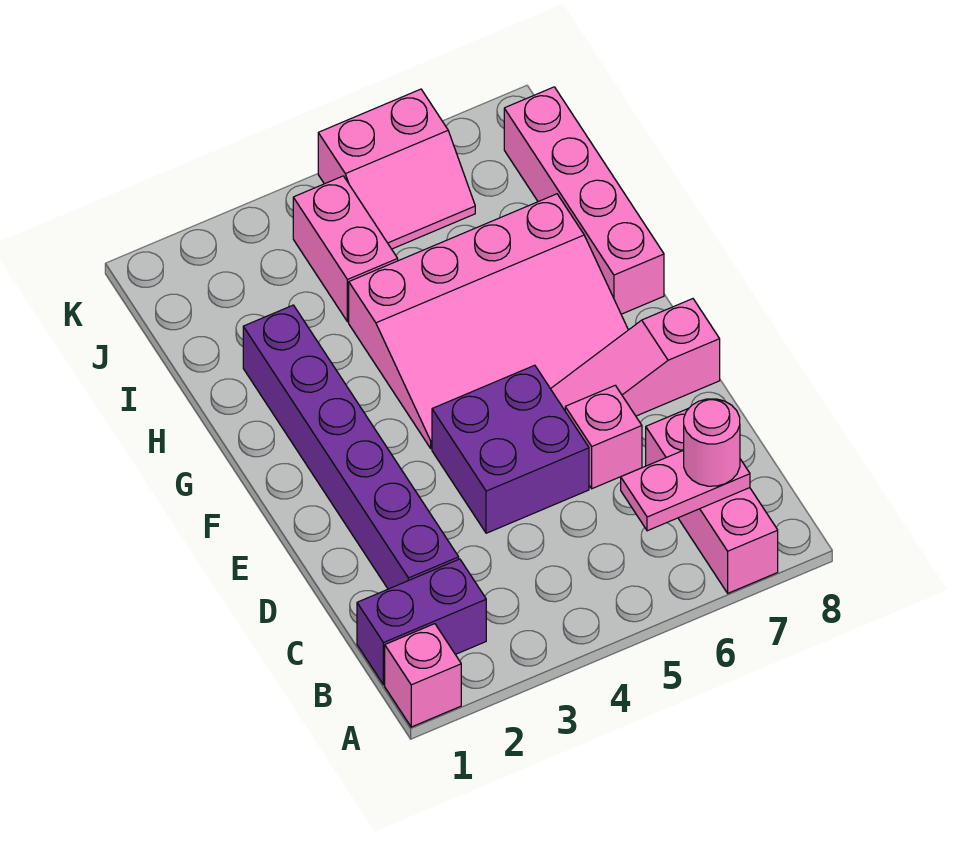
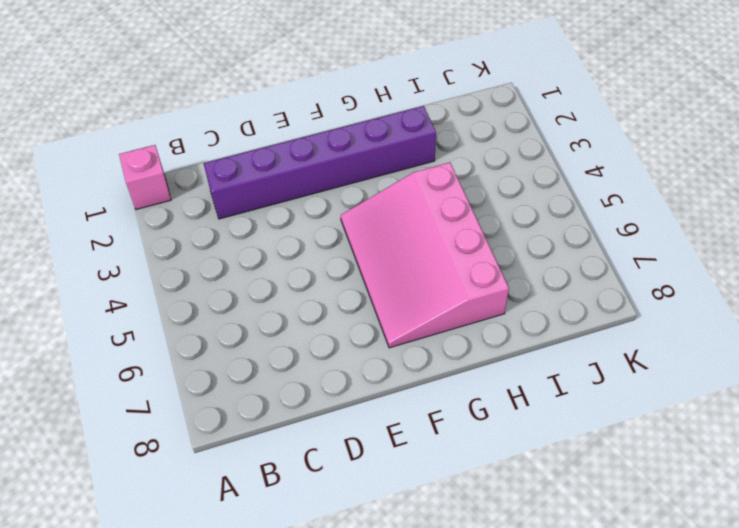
none -> pink brick A7:C7 level 1
none -> purple brick B1:B2 level 1
none -> purple brick D4:E5 level 1

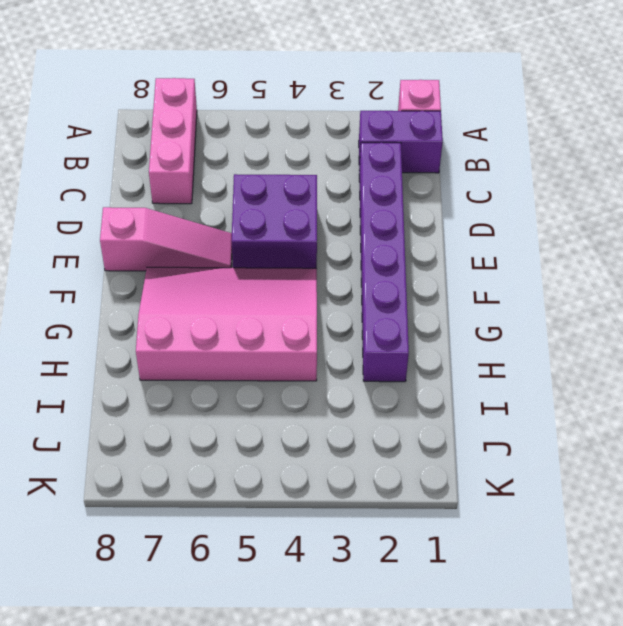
none -> pink brick D6 level 1
none -> pink brick G8:J8 level 1
none -> pink brick I4:J4 level 1

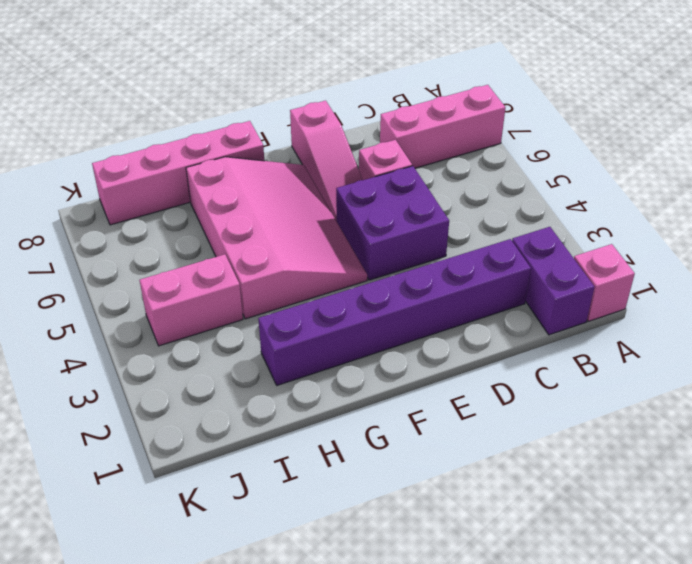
none -> pink slope J5:K6 level 1 top K
none -> pink plate B6:B7 level 2
none -> pink round brick B7 level 3

